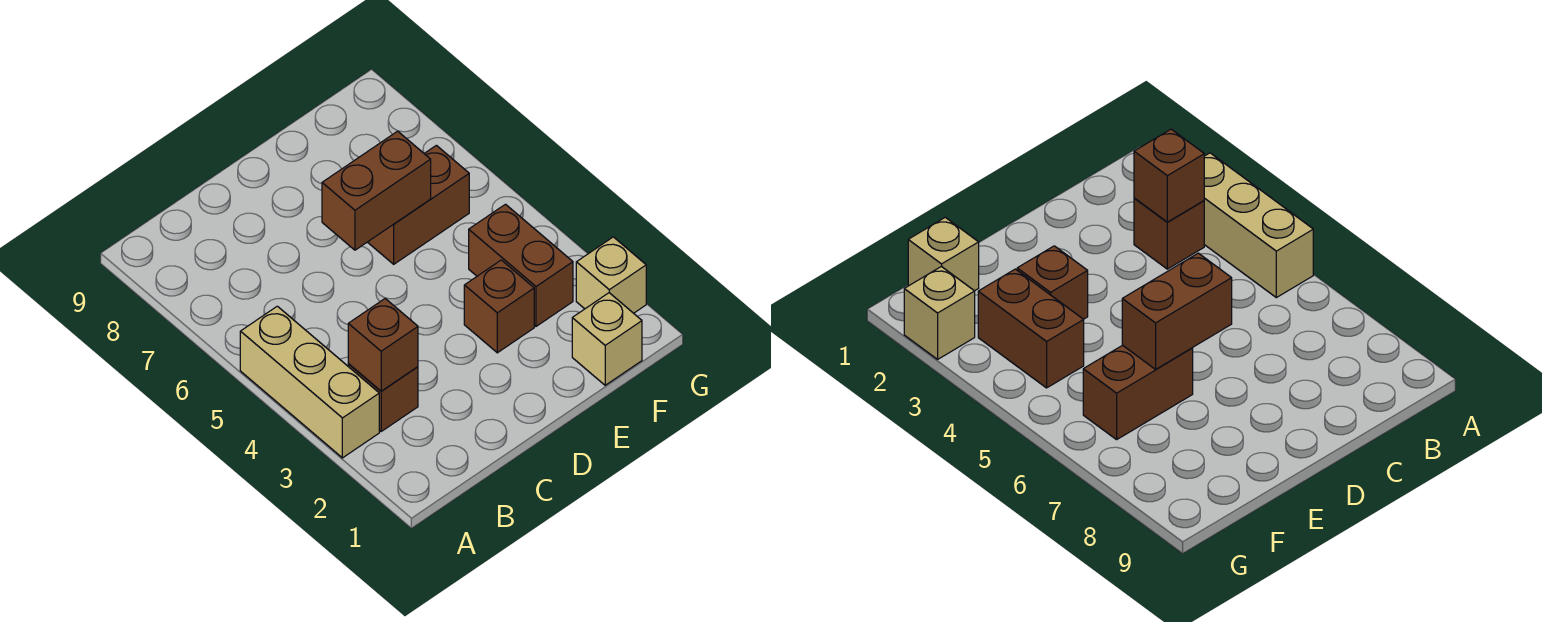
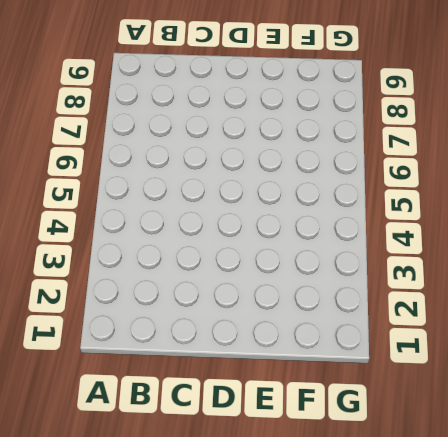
none -> tan brick A3:A5 level 1
none -> brown brick B3 level 1

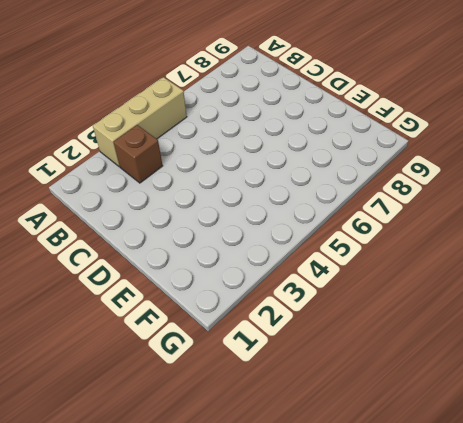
none -> brown brick E3 level 1
none -> brown brick E6:F6 level 1

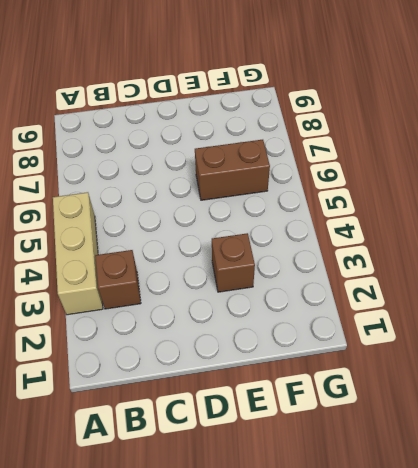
none -> tan brick F1 level 1
none -> brown brick F3:F4 level 1

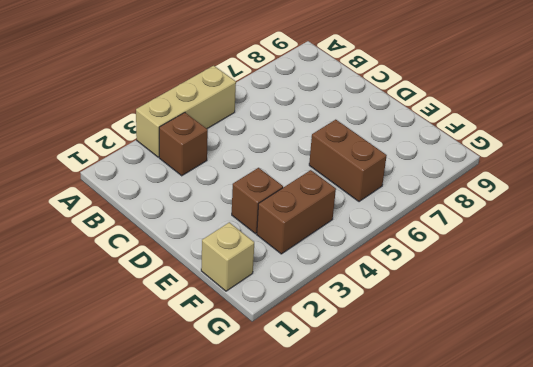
none -> tan brick G2 level 1
none -> brown brick B3 level 2

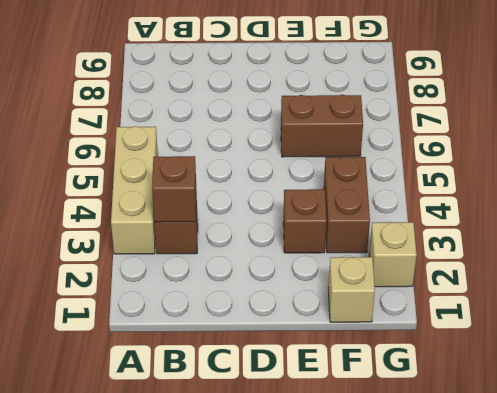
none -> brown brick D6:E6 level 2

